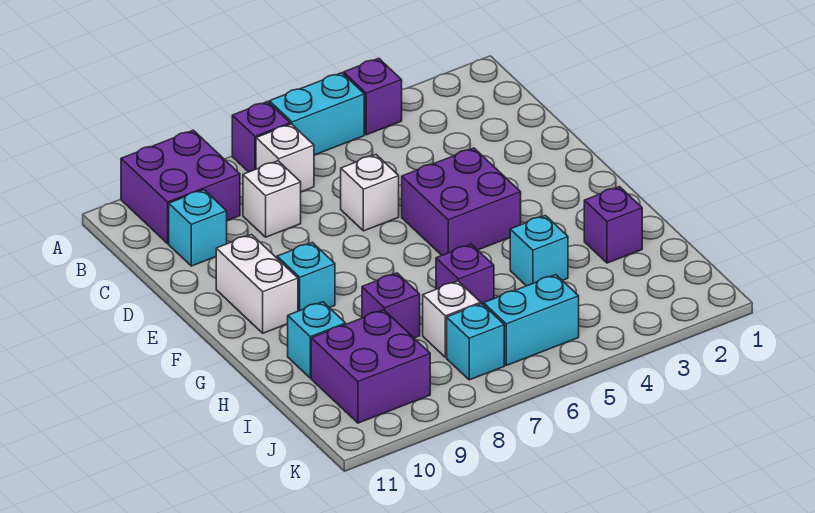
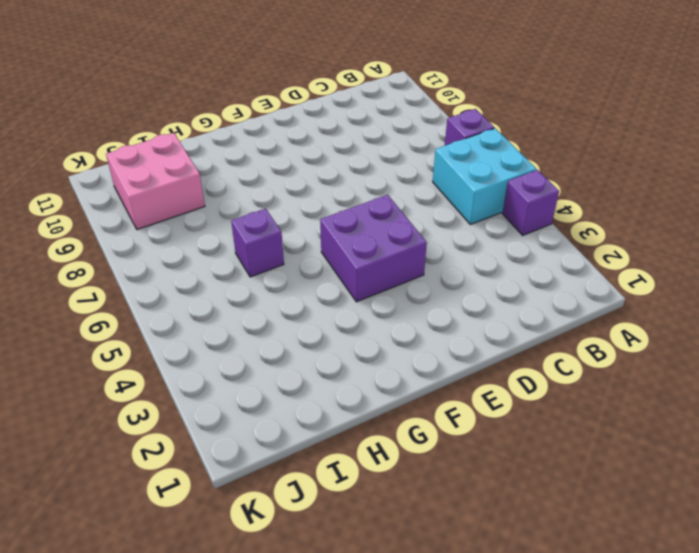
cyan brick A5:B6 level 1 -> cyan brick A5:A6 level 1
pink brick I9:J10 level 1 -> purple brick I9:J10 level 1
none -> purple brick A9:B10 level 1
none -> white brick B7 level 1
none -> white brick C8 level 1

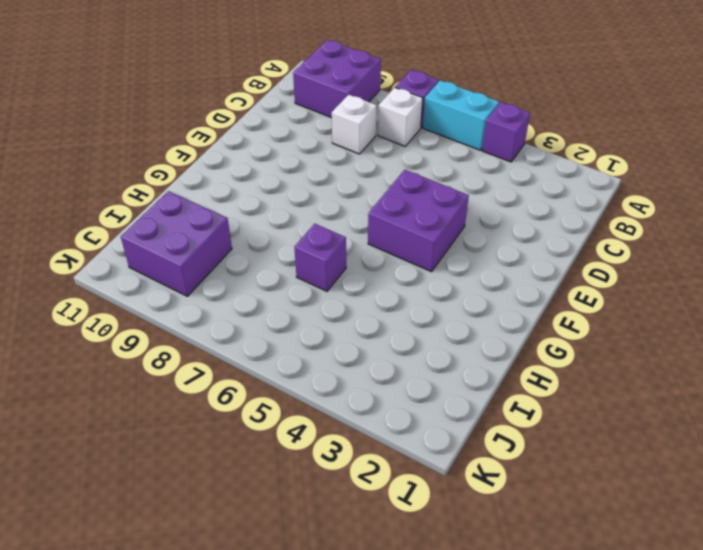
none -> cyan brick C10 level 1
none -> white brick D6 level 1
none -> white brick E10:F10 level 1

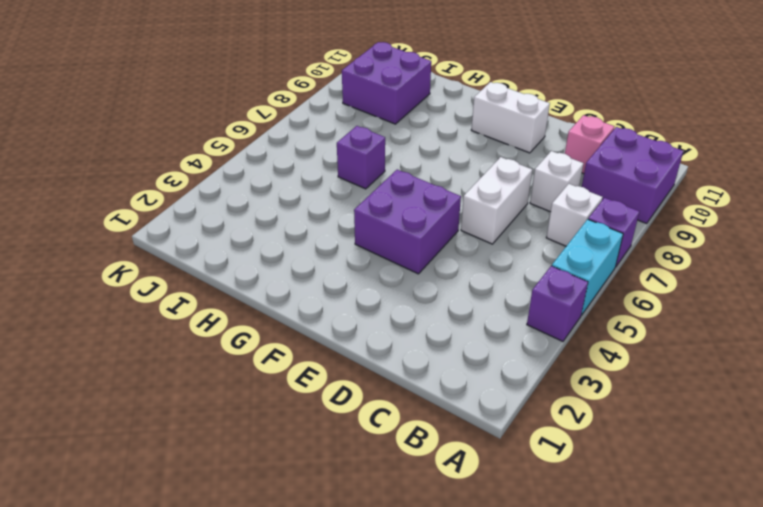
pink brick C10 level 1 -> cyan brick C10 level 1
white brick D6:D7 level 1 -> white brick D6 level 1
none -> cyan brick F9 level 1
none -> purple brick H2 level 1
none -> cyan brick H4 level 1

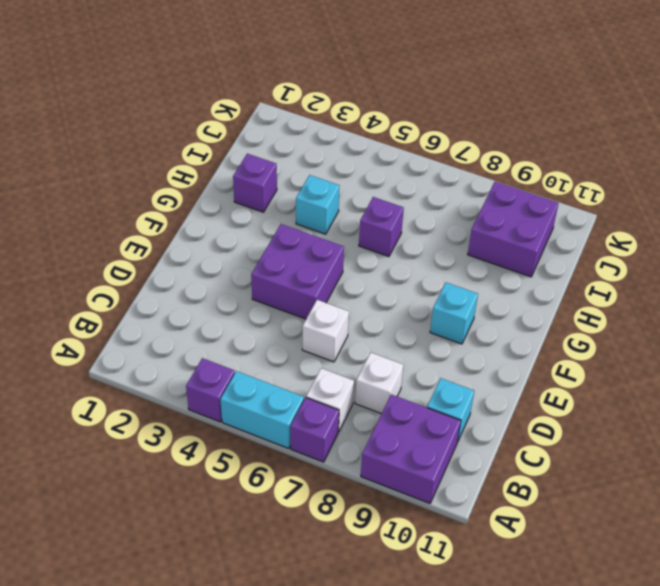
none -> white brick E10:F10 level 1
none -> purple brick H8 level 1
none -> cyan brick H10 level 1

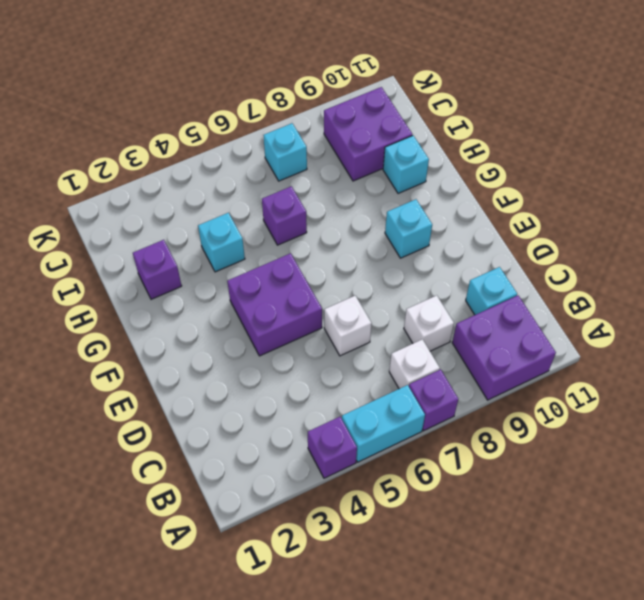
none -> white brick E10:F10 level 1
none -> purple brick H8 level 1
none -> white brick I7 level 1

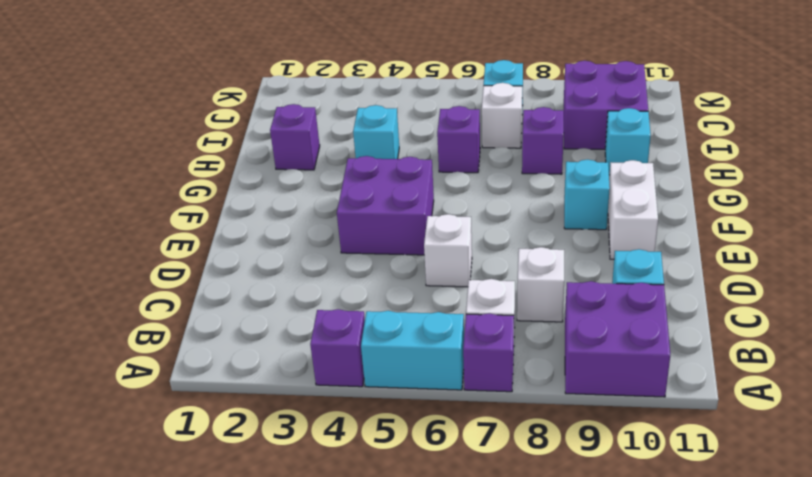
none -> cyan brick J5:J6 level 1

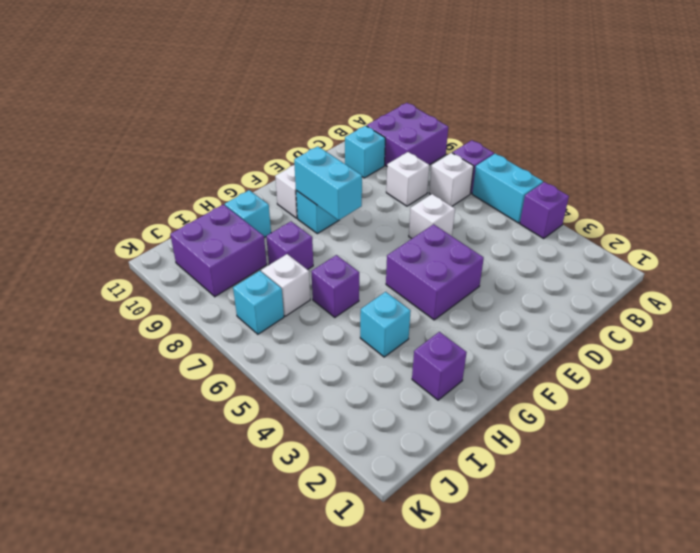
cyan brick F8:F9 level 2 -> cyan brick J5:J6 level 1

